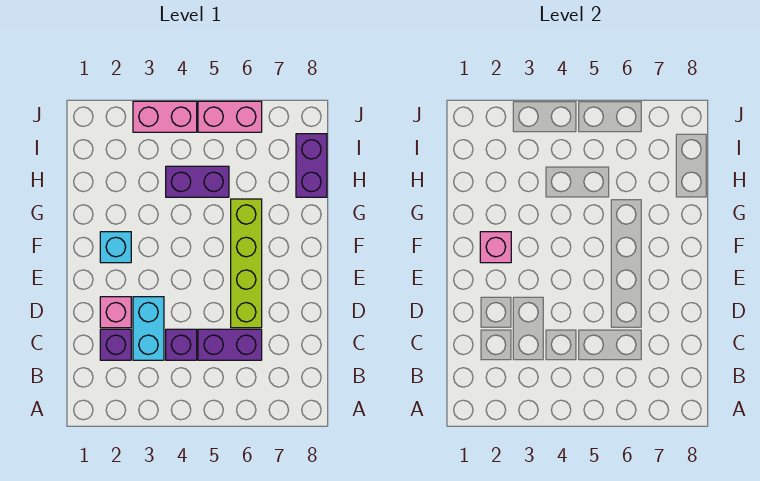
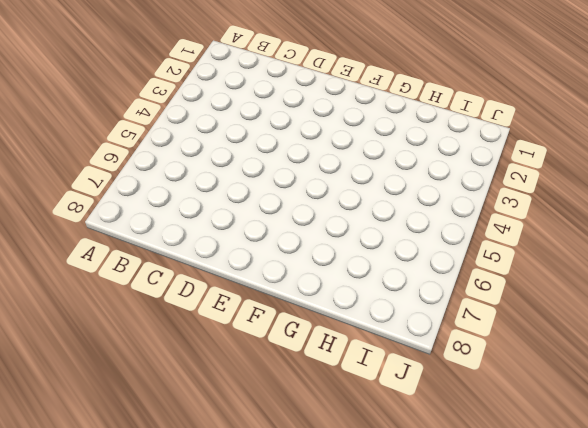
none -> purple brick C2 level 1
none -> cyan brick C3:D3 level 1
none -> purple brick C4 level 1

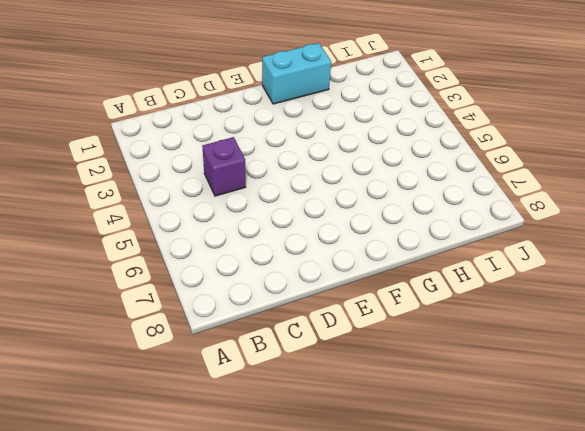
cyan brick F1:G1 level 1 -> cyan brick C3:D3 level 1
none -> purple brick C2 level 1
none -> purple brick C5:C6 level 1
none -> pink brick D2 level 1

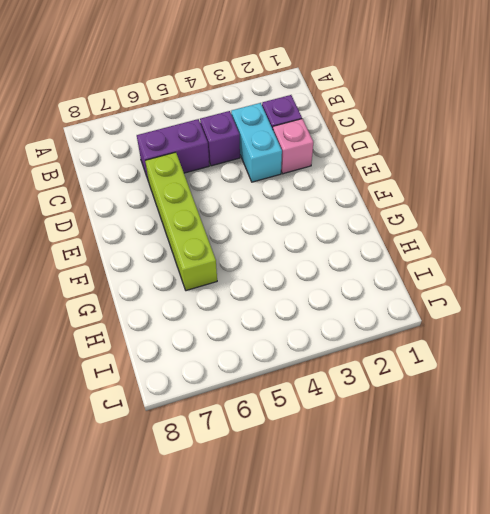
none -> cyan brick F2 level 1
none -> purple brick H4:H5 level 1
none -> purple brick H8:I8 level 1

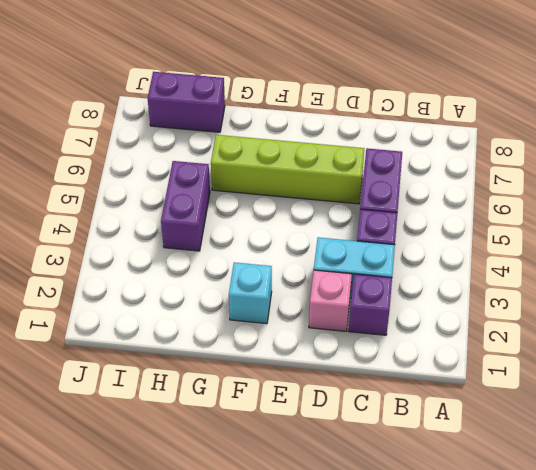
none -> pink brick J3:J4 level 1
none -> pink brick J5:J6 level 1
none -> pink brick F2 level 2

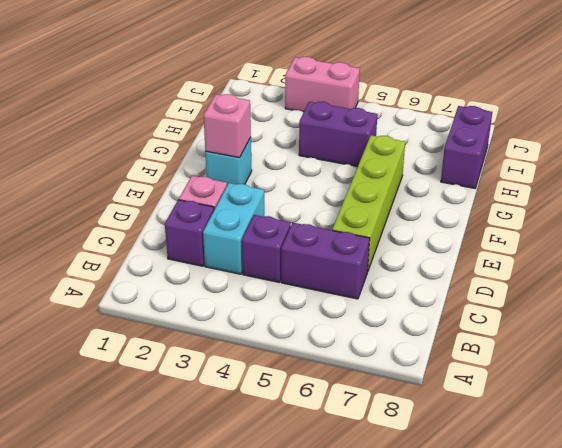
none -> pink brick J5:J6 level 1

